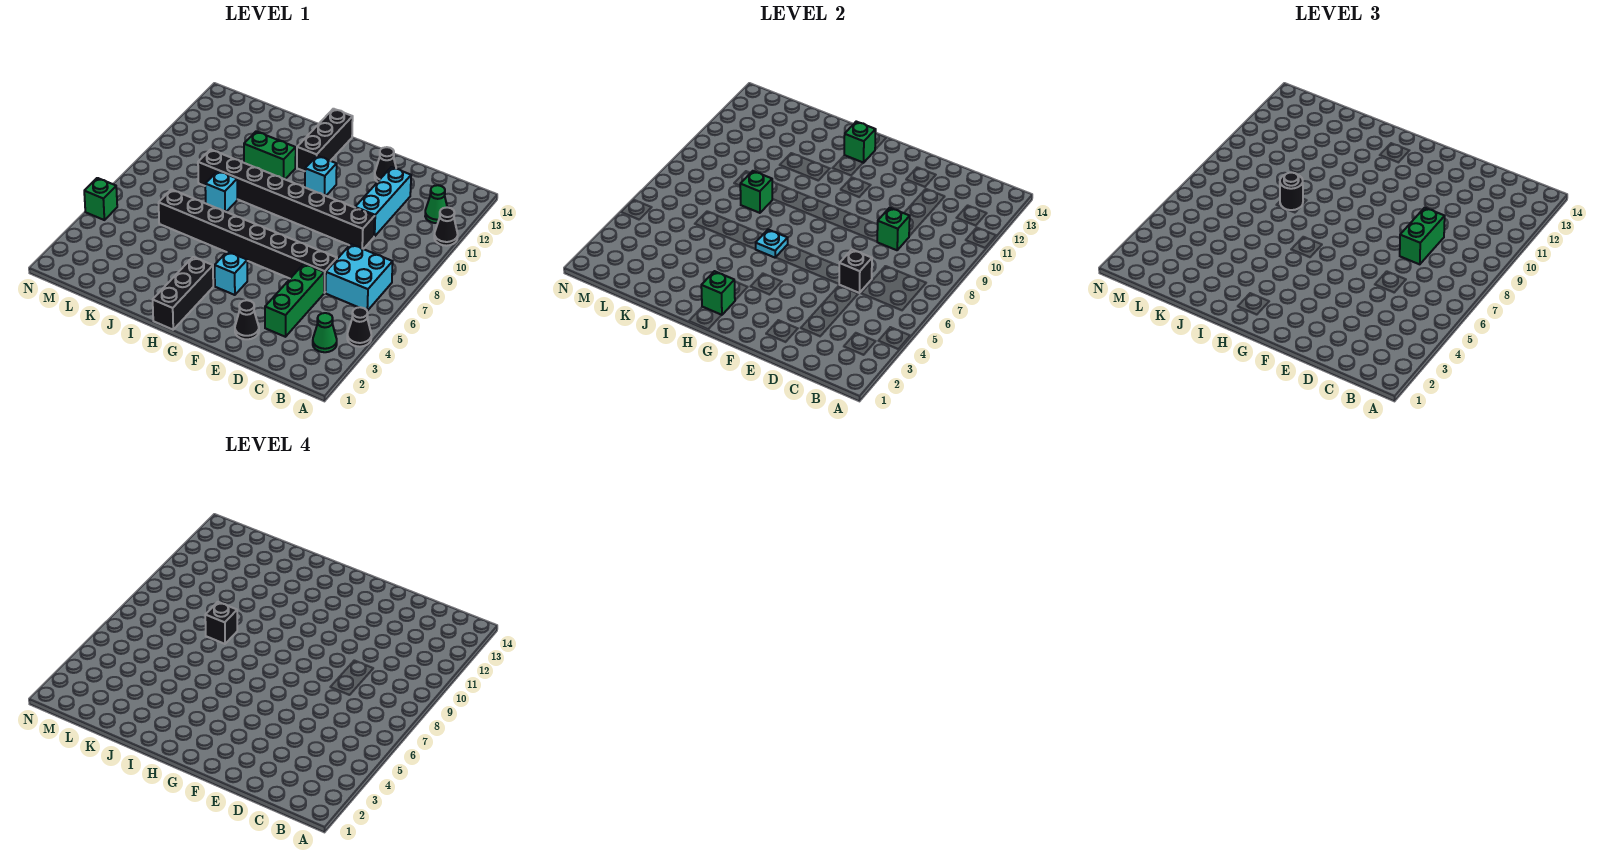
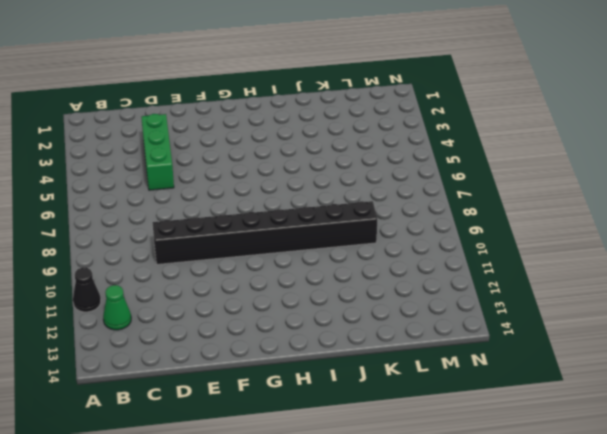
none -> black cone A4 level 1
none -> green cone B3 level 1
none -> cyan brick B6:C7 level 1

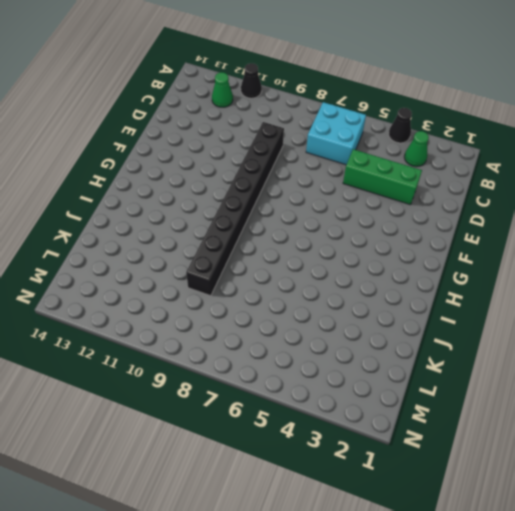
none -> black brick D6:K6 level 1
none -> cyan brick D10:D12 level 1
none -> black cone E2 level 1

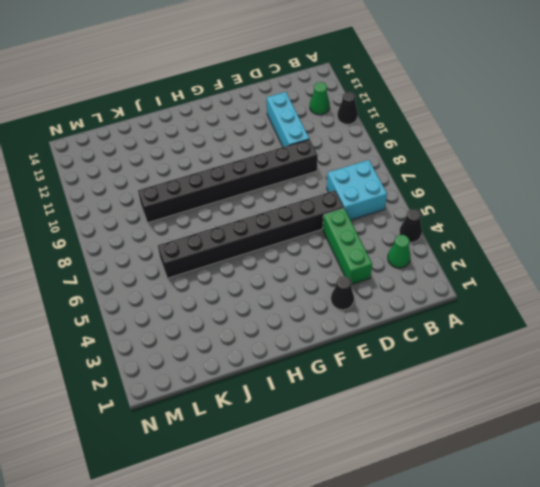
none -> black cone E13 level 1
none -> cyan brick G4 level 1
none -> cyan brick G11 level 1

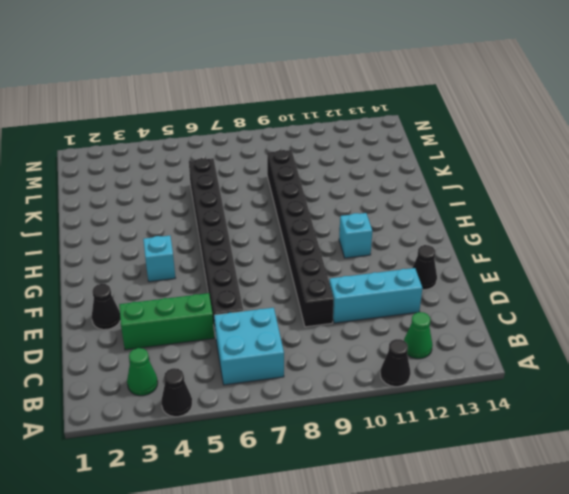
none -> black brick H1:H3 level 1
none -> black brick H12:H14 level 1
none -> green brick I11:J11 level 1

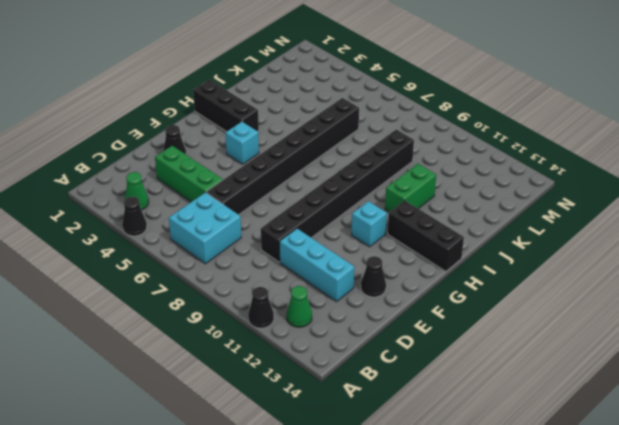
none -> cyan brick J8 level 1
none -> green brick N5 level 1
none -> black brick D6 level 2

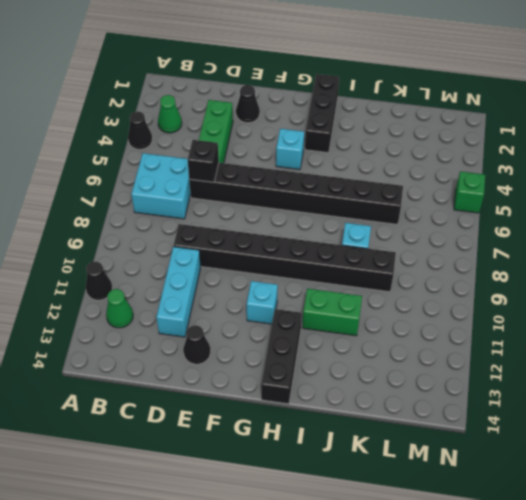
none -> green brick D9 level 2
none -> green brick H2 level 2
none -> cyan plate H6 level 2

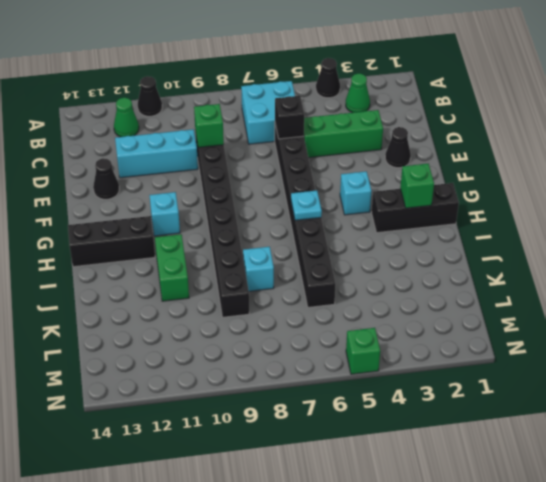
none -> green brick H13 level 2
none -> green brick J8 level 2
none -> green brick D8:D9 level 3

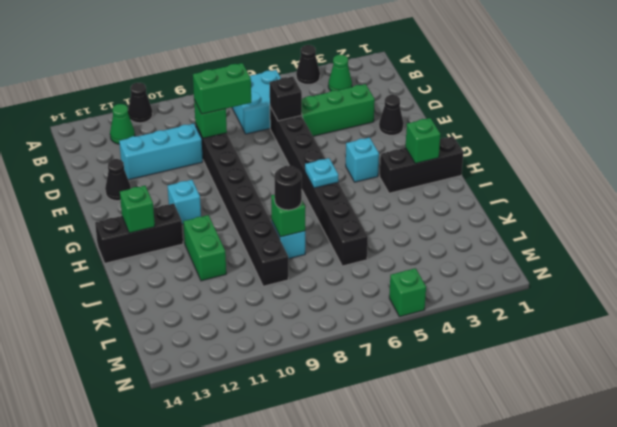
none -> black brick J8 level 4

